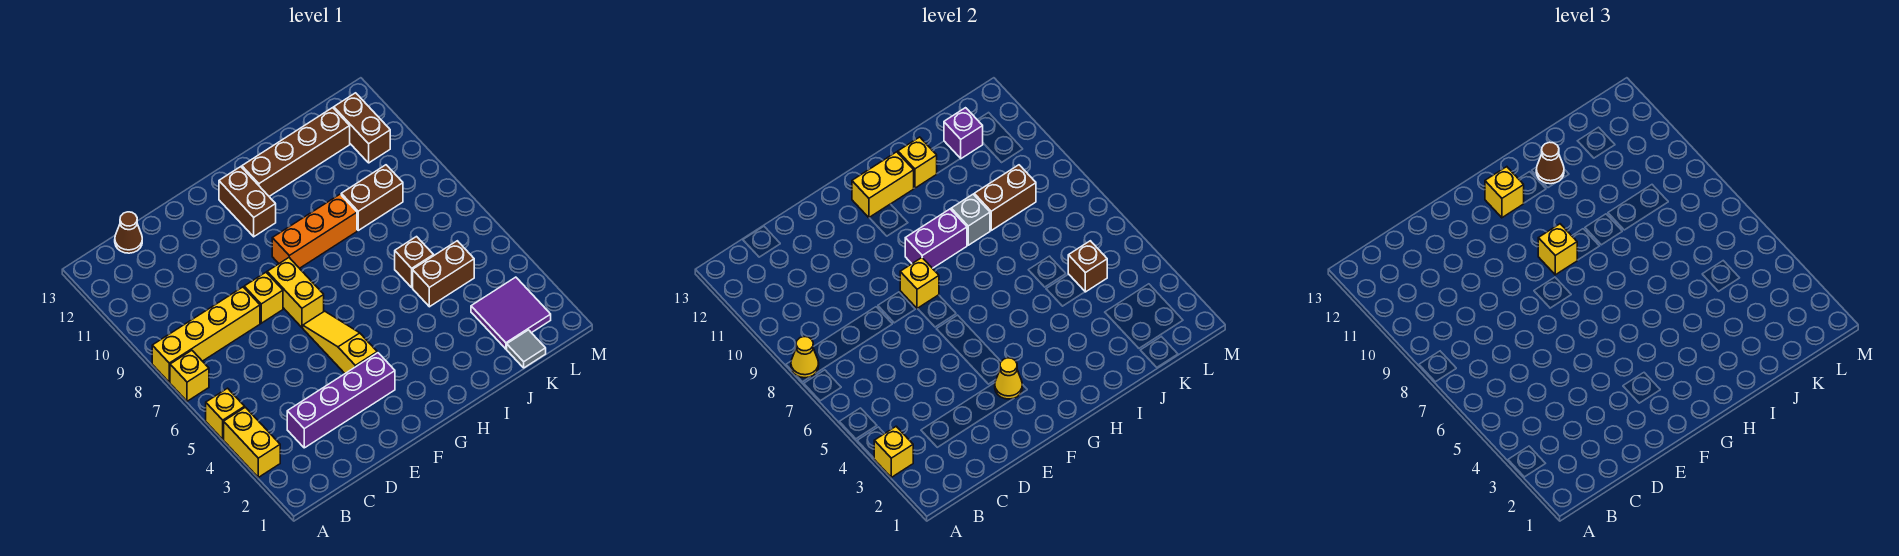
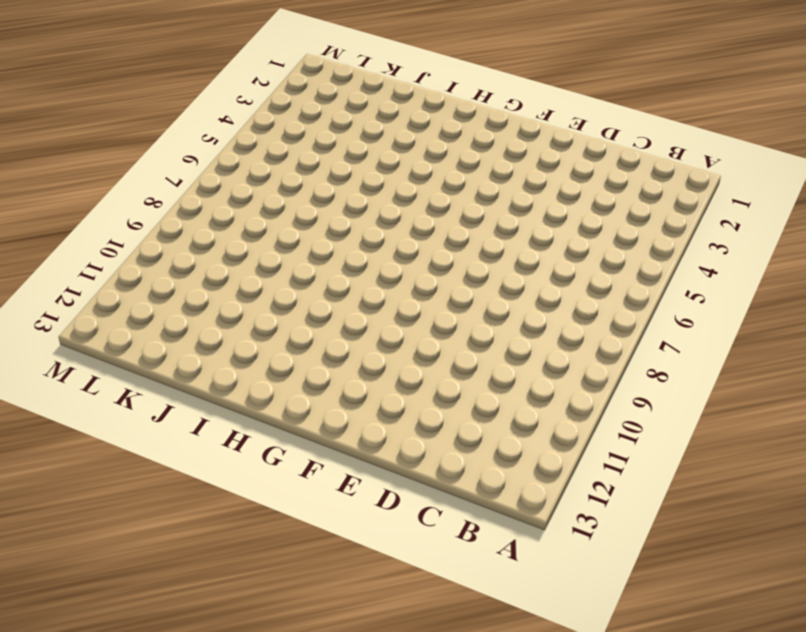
none -> yellow brick A3:A4 level 1
none -> yellow brick A5 level 1
none -> yellow brick A7 level 1
none -> yellow brick A8:D8 level 1

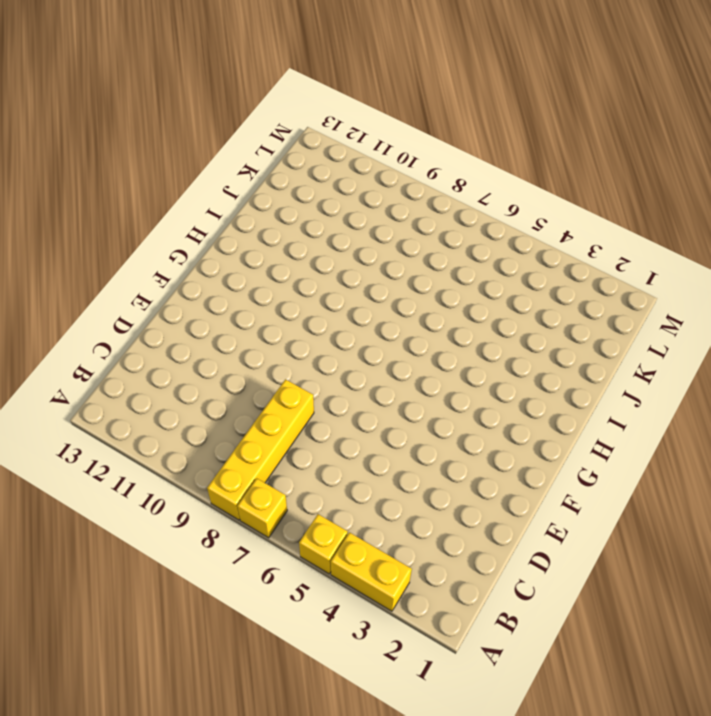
none -> purple brick C3:F3 level 1
none -> brown cone C13 level 1
none -> yellow brick E8 level 1
none -> yellow slope F4:F6 level 1 top 4

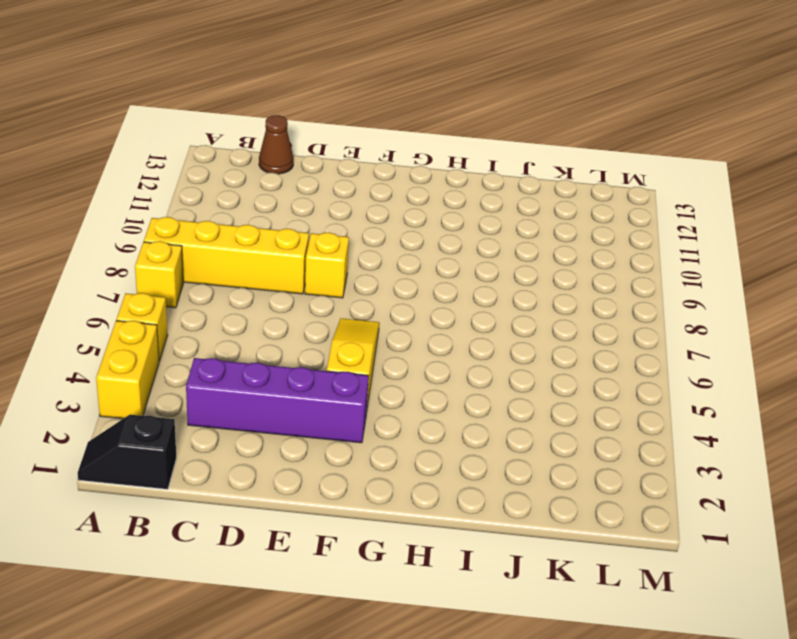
black slope A1:B1 level 1 top B -> none
none -> yellow brick F7:F8 level 1
none -> orange brick G9:I9 level 1
none -> brown brick G11:G12 level 1
none -> brown brick H12:K12 level 1

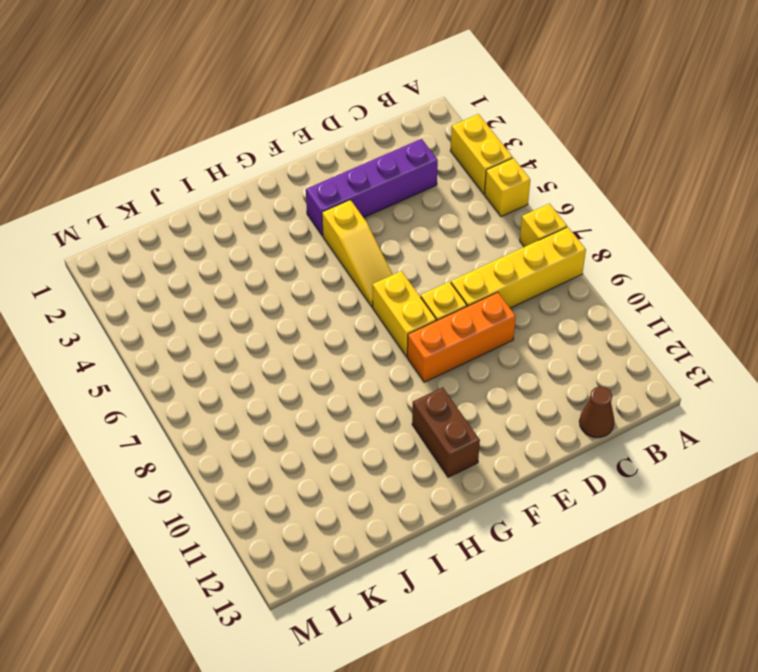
orange brick D9:F9 level 1 -> orange brick G9:I9 level 1
none -> brown brick H12:K12 level 1
none -> brown brick J5:K5 level 1
none -> brown brick J6 level 1
none -> brown brick J9:K9 level 1

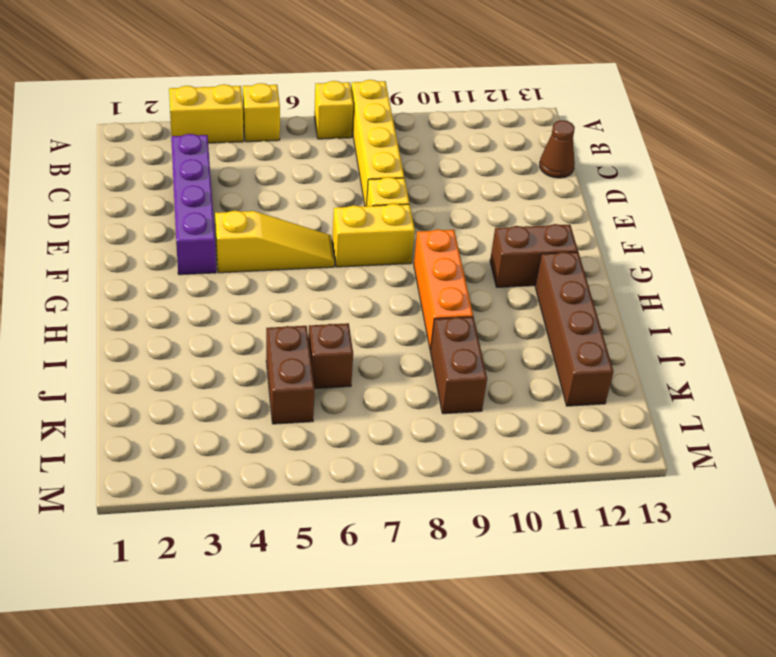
none -> grey tile K1 level 1
none -> purple tile K2:L3 level 1
none -> brown brick L11:L12 level 1
none -> yellow brick A3 level 2

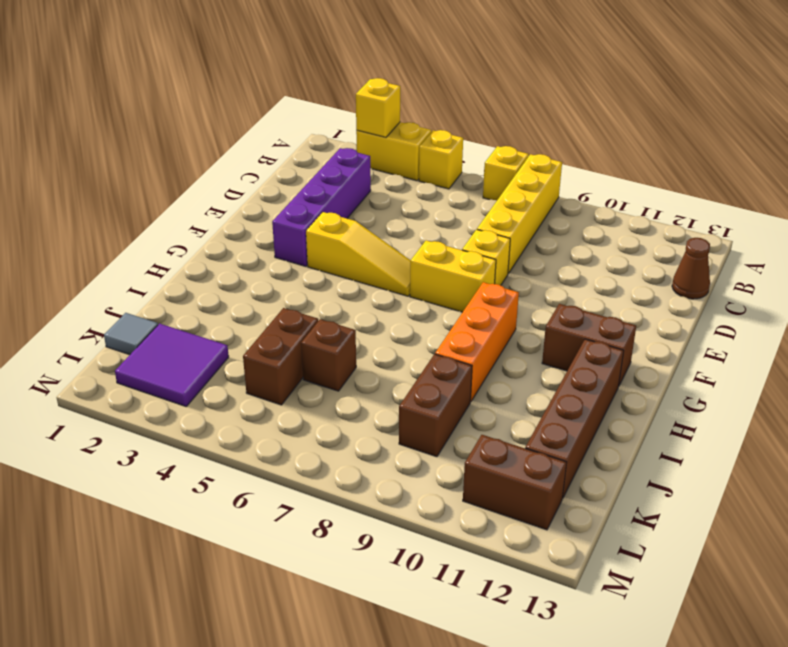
none -> yellow cone A8 level 2
none -> yellow cone F3 level 2
none -> yellow brick F8 level 2
none -> purple brick G9:H9 level 2

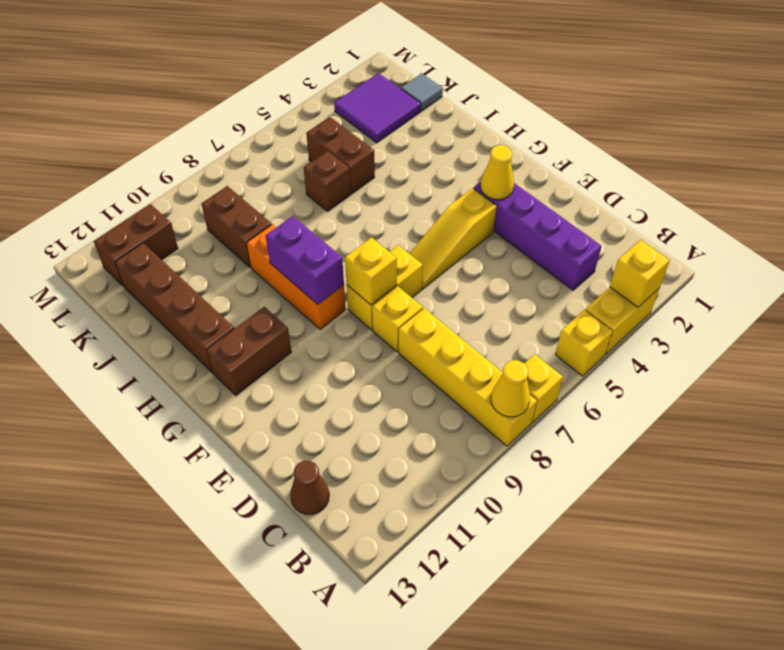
none -> yellow brick G12:H12 level 2
none -> grey brick I9 level 2
none -> yellow brick I12 level 2
none -> brown brick J9:K9 level 2

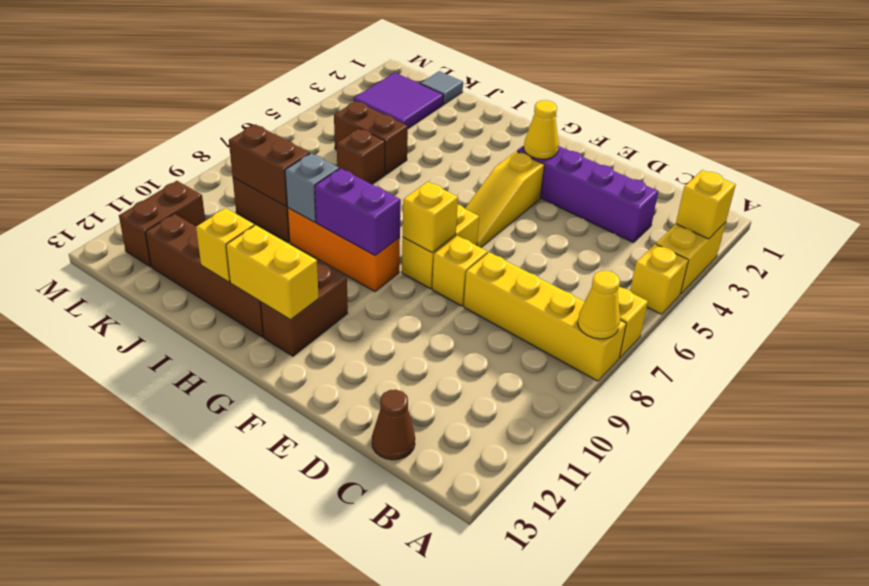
none -> brown brick K5 level 2
none -> purple brick K12 level 2
none -> yellow brick G9 level 3
none -> yellow brick G12 level 3

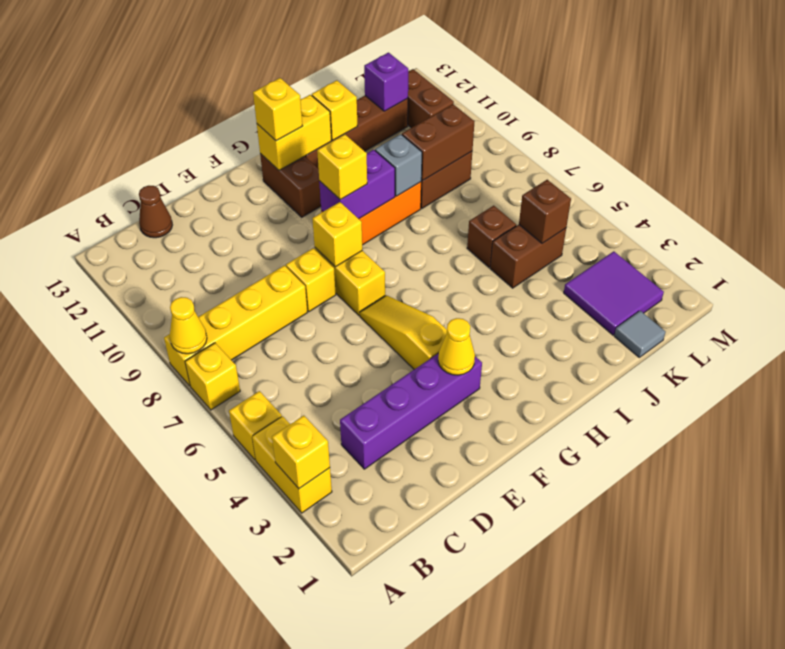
none -> brown cone I12 level 3

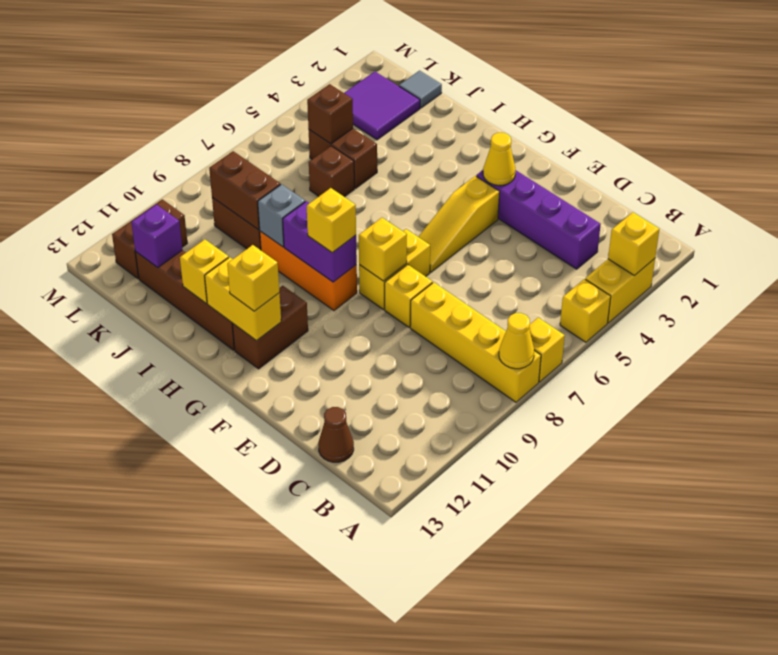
none -> brown cone I12 level 3

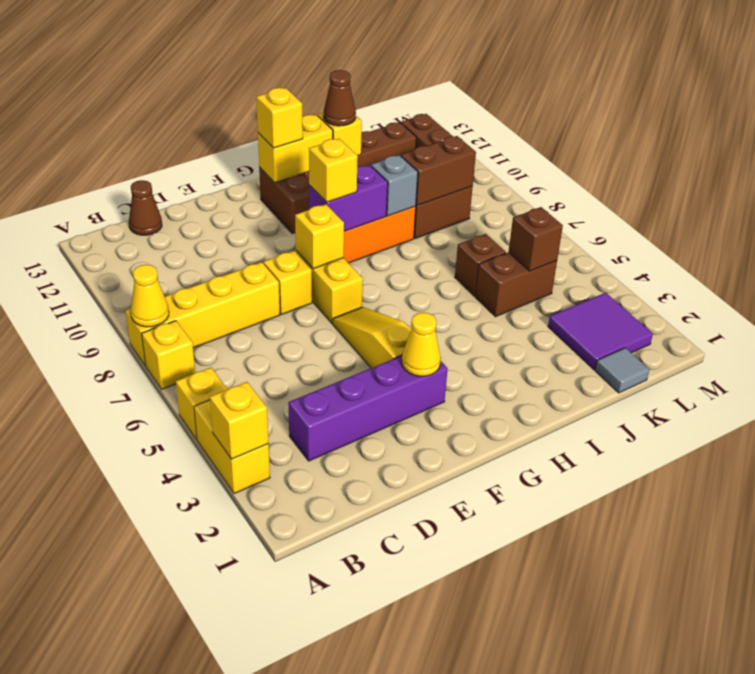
none -> purple brick K12 level 2

